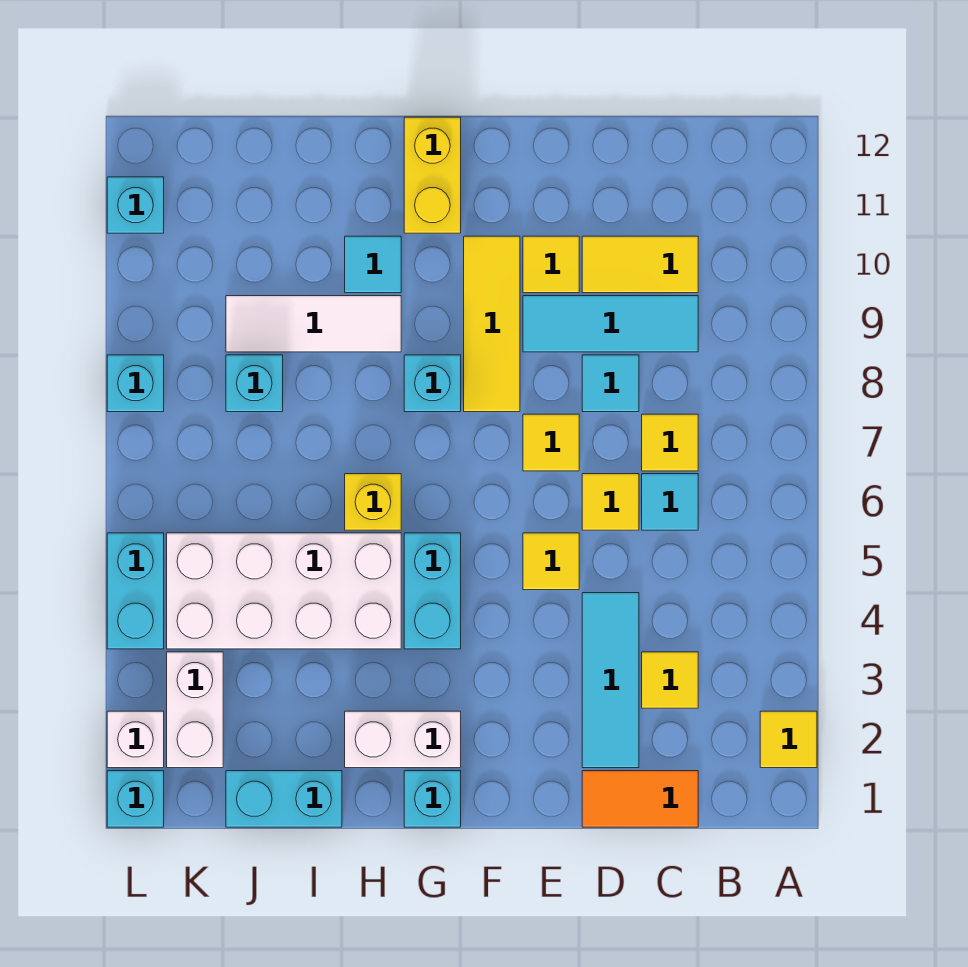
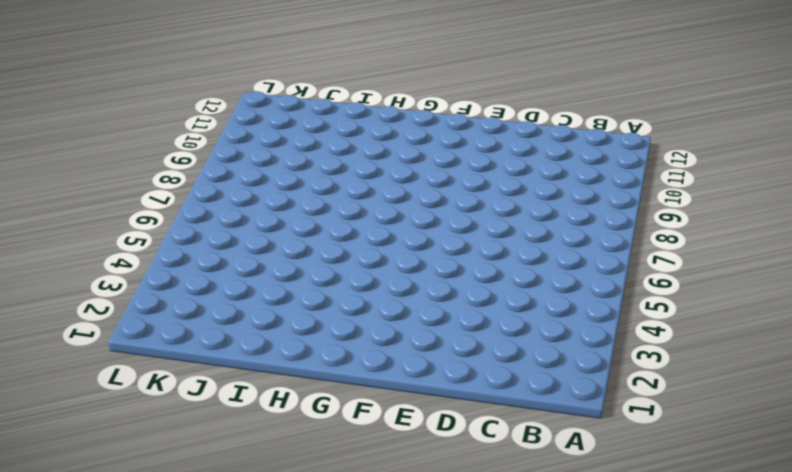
none -> yellow tile A2 level 1
none -> orange tile C1:D1 level 1
none -> yellow tile C3 level 1
none -> cyan tile C6 level 1

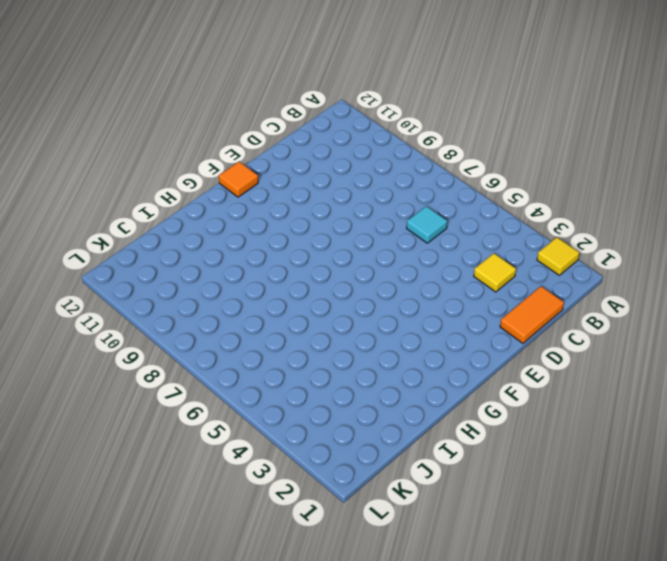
orange tile F12 level 1 -> none
none -> yellow tile C7 level 1
none -> cyan tile C9:E9 level 1
none -> yellow tile C10:D10 level 1
none -> cyan tile D2:D4 level 1

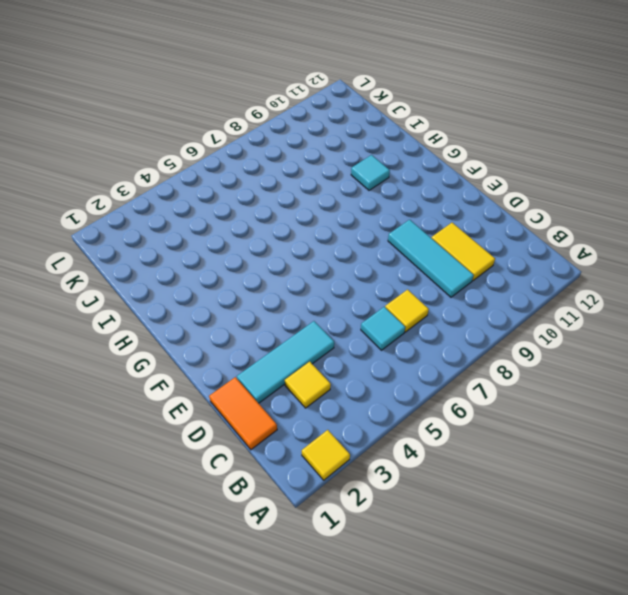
none -> yellow tile D6 level 1
none -> cyan tile D8 level 1
none -> yellow tile E5 level 1
none -> yellow tile E7 level 1

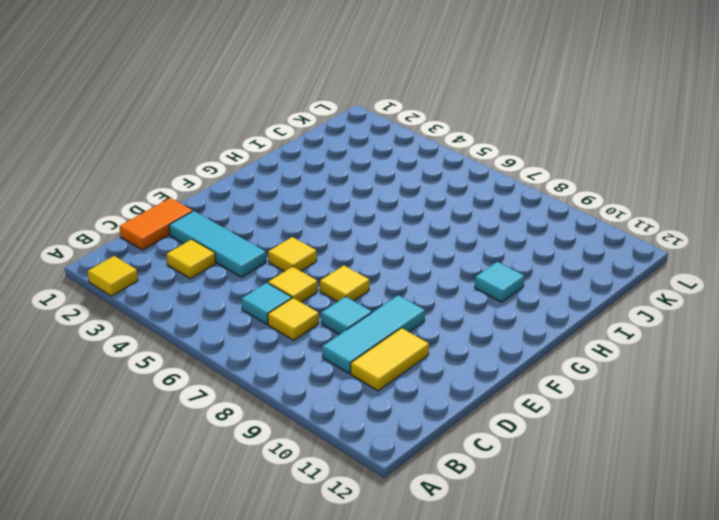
none -> yellow tile E10 level 1
none -> yellow tile F8:F10 level 1
none -> cyan brick G1 level 1
none -> white brick G2:H2 level 1

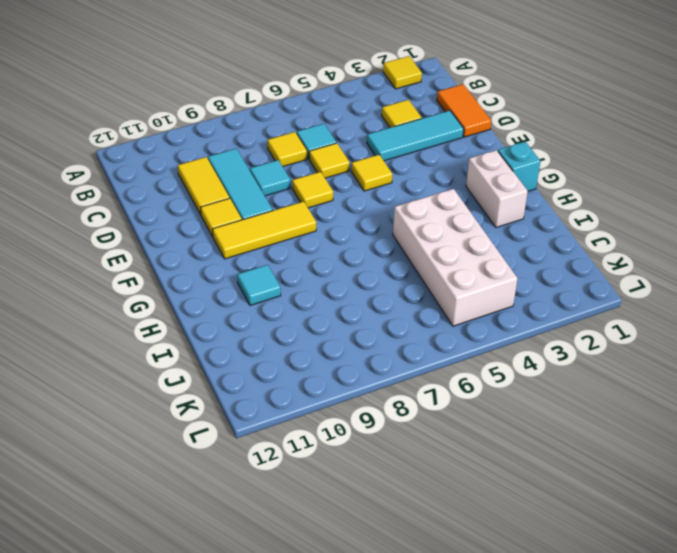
none -> cyan brick G4:G5 level 1
none -> cyan brick G8 level 1
none -> yellow brick G11:G12 level 1
none -> yellow brick H6 level 1

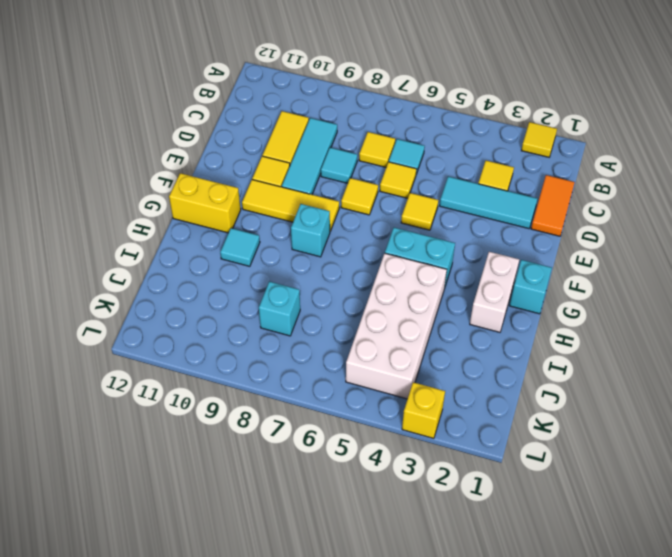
yellow brick L3 level 1 -> yellow brick H6 level 1
none -> white tile H9:J9 level 1
none -> cyan brick I1:J1 level 1
none -> white brick K2:K3 level 1
none -> cyan brick L1 level 1

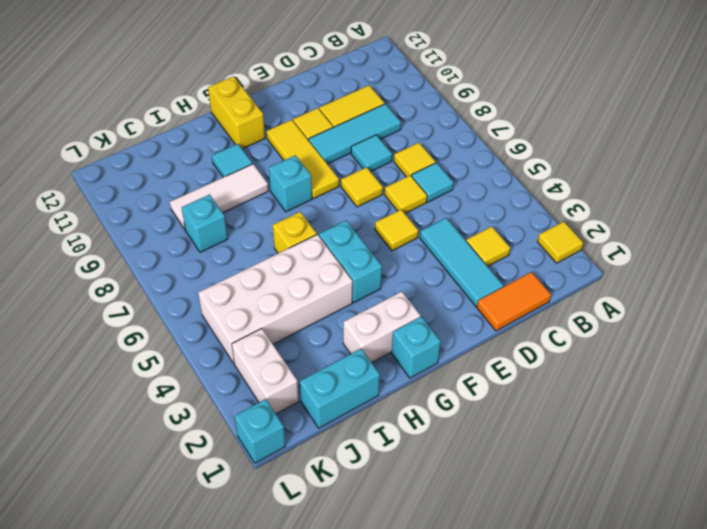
none -> white brick L2 level 1
none -> cyan brick L4:L5 level 1
none -> cyan brick L8 level 1
none -> cyan brick L11 level 1

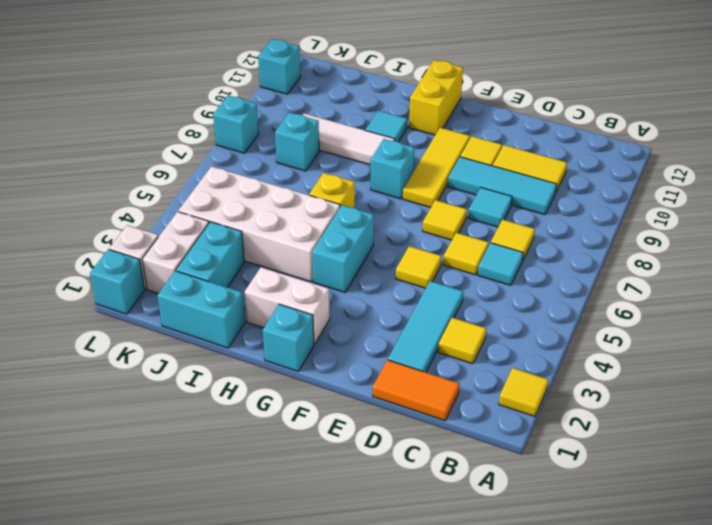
cyan brick J2:J3 level 1 -> cyan brick L4:L5 level 1

